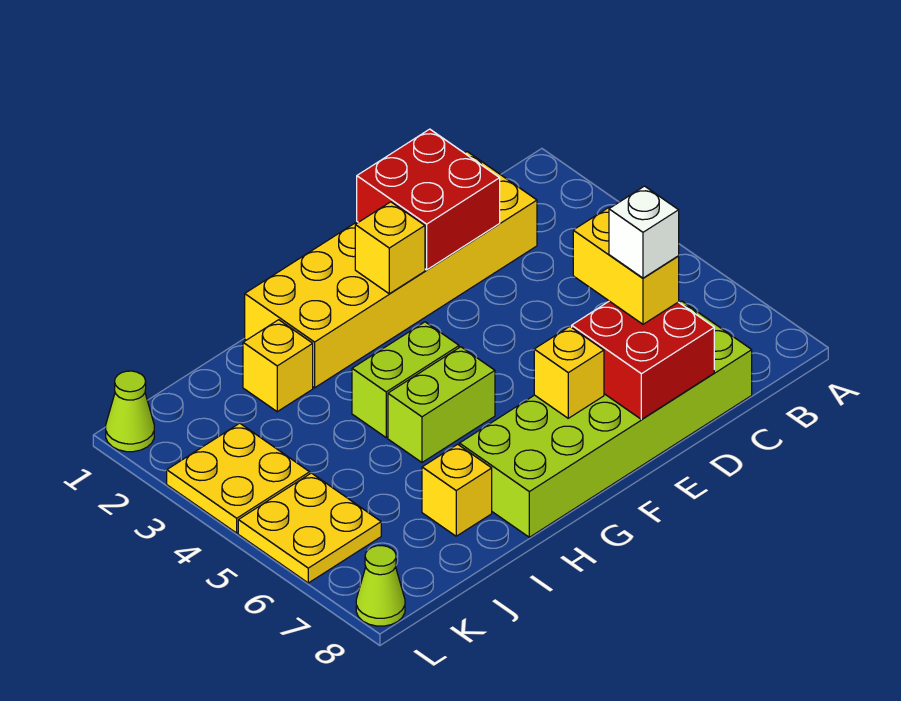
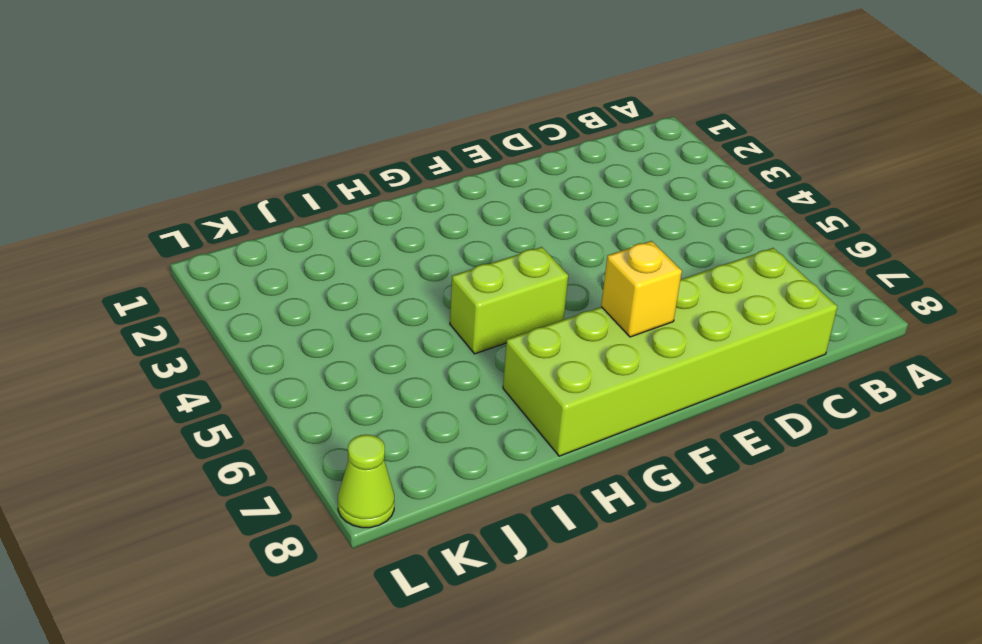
none -> yellow brick C1:H2 level 1
none -> lime brick G4:H4 level 1
none -> yellow brick I2 level 1

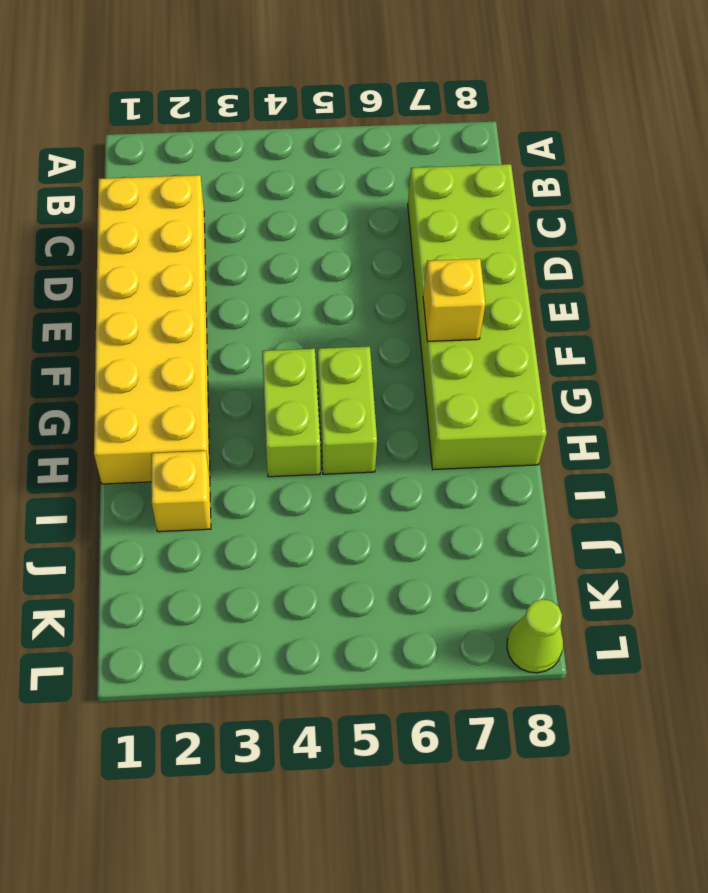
none -> yellow brick I7 level 1
none -> yellow plate K3:L4 level 1
none -> yellow plate K5:L6 level 1

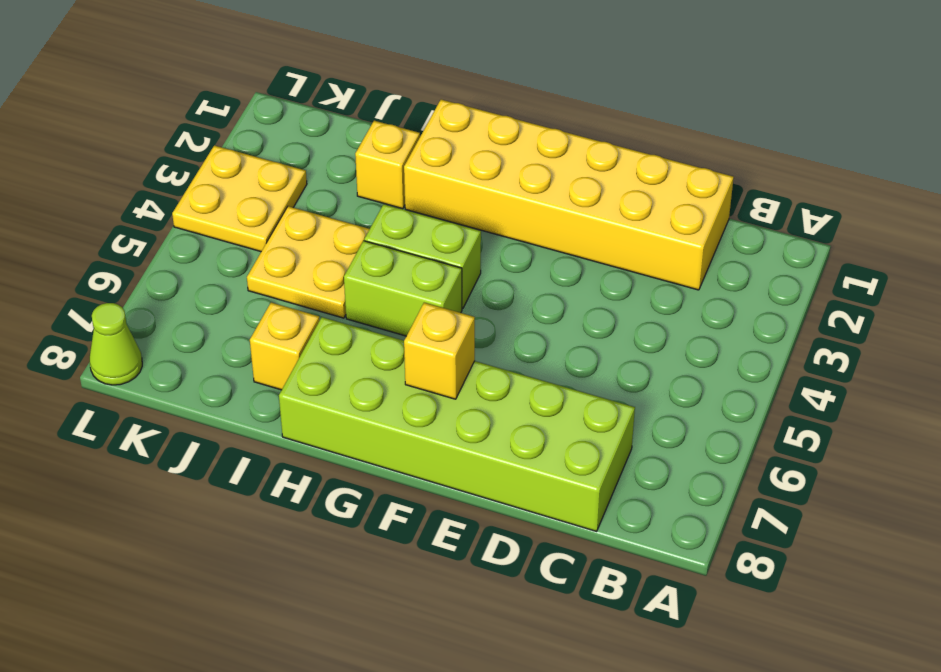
yellow plate I4:J5 level 1 -> yellow plate K5:L6 level 1
none -> lime cone L1 level 1
none -> red brick D1:E2 level 2
none -> red brick D7:E8 level 2

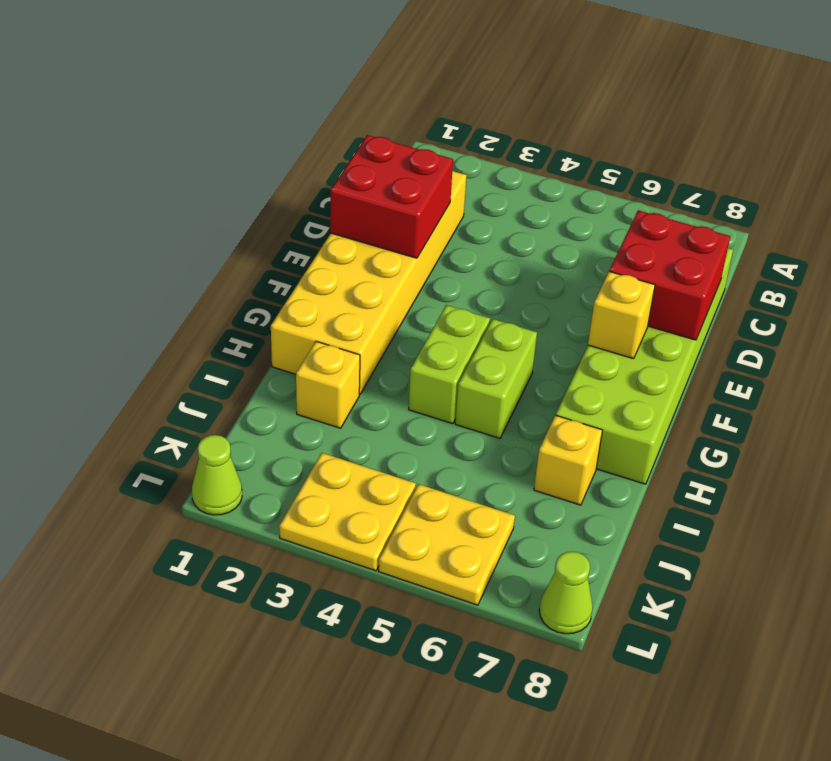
none -> yellow brick F2 level 2
none -> yellow brick D6:D7 level 3
none -> white brick D7 level 4

